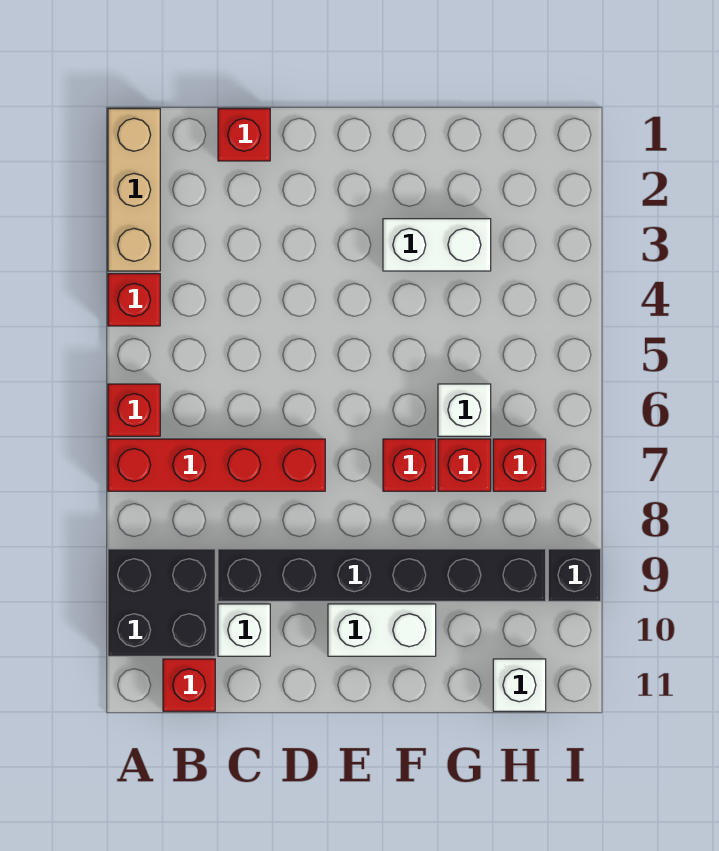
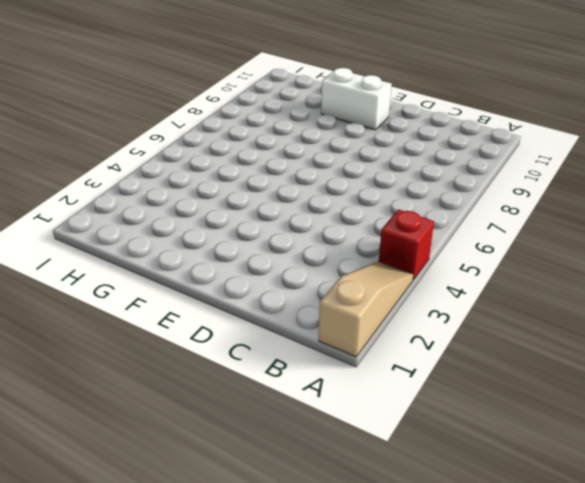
tan slope A1:A3 level 1 top 1 -> tan brick A1:A3 level 1
none -> red brick A6 level 1
none -> red brick A7:D7 level 1
none -> black brick A9:B10 level 1

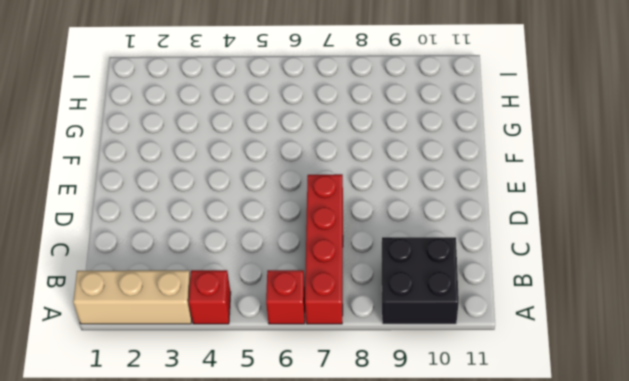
none -> red brick B11 level 1
none -> red brick C1 level 1
none -> black brick C9:H9 level 1

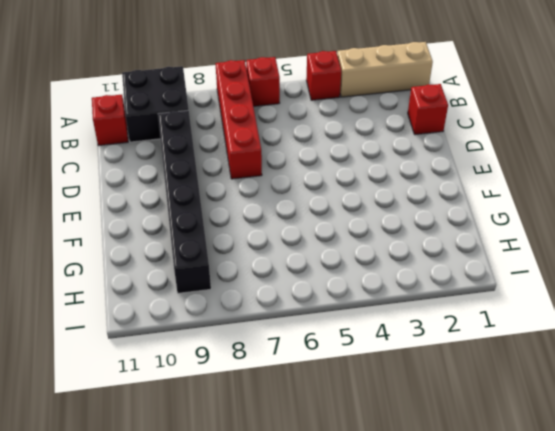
none -> white brick C10 level 1
none -> white brick E10:F10 level 1
none -> white brick F3:G3 level 1

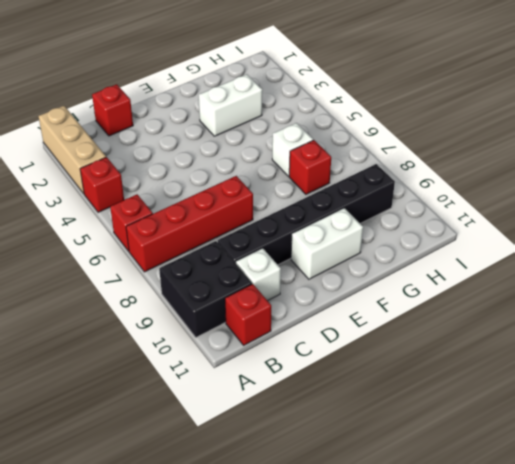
none -> red brick F7 level 1
none -> red brick H7 level 1
none -> white brick H11 level 1

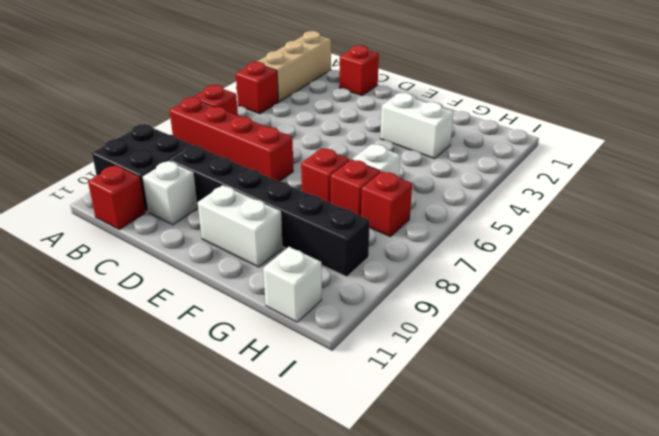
none -> black brick I9 level 1

